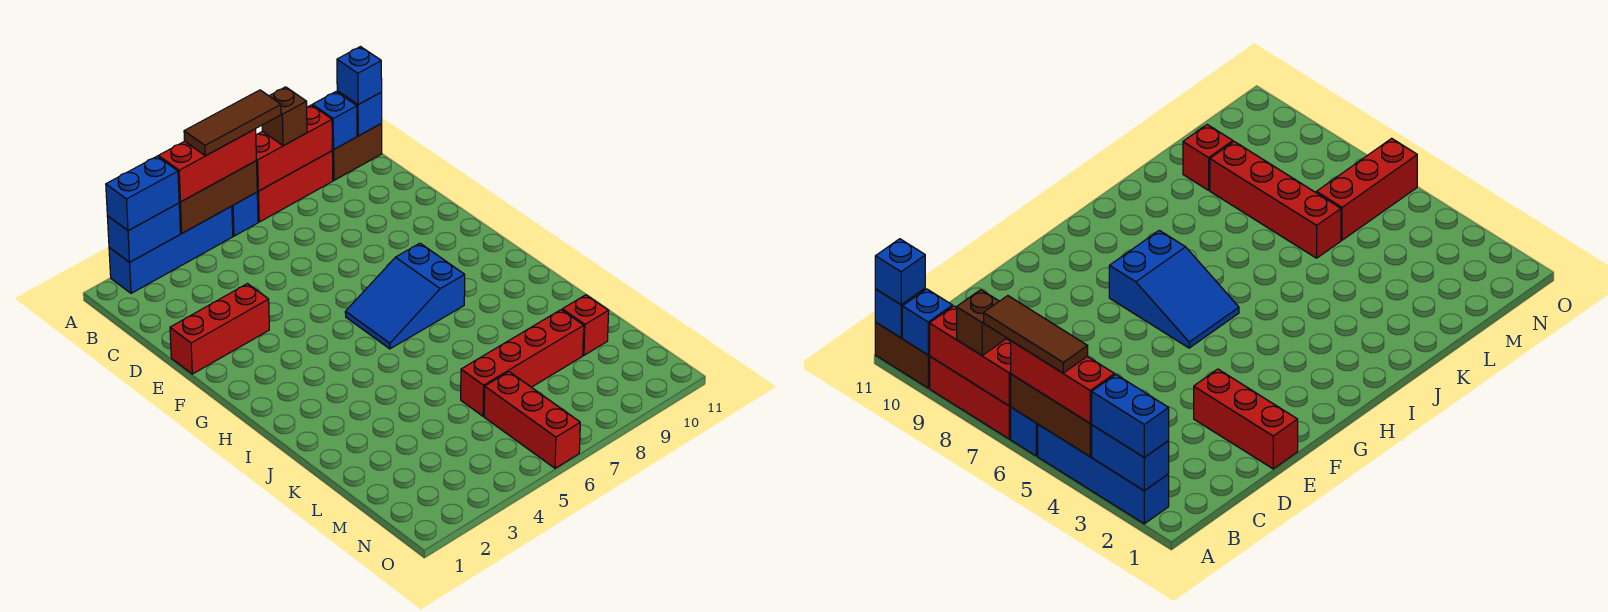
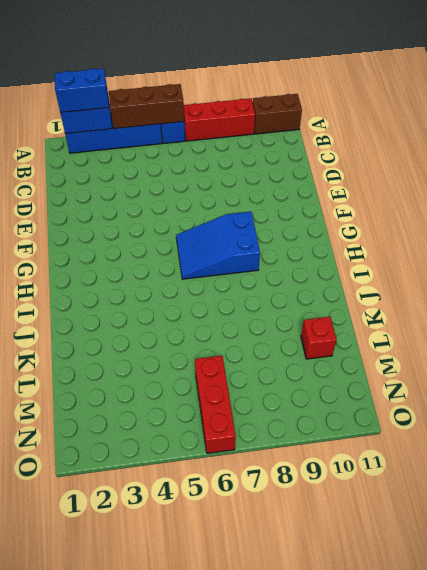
none -> red brick E1:E3 level 1
none -> red brick L6:L9 level 1
none -> red brick A7:A9 level 2

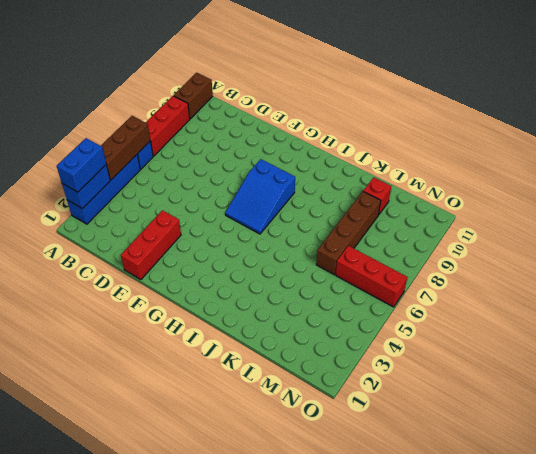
brown brick L6:L9 level 1 -> red brick L6:L9 level 1
none -> red brick A7:A9 level 2
none -> blue brick A10 level 2
none -> blue brick A11 level 2

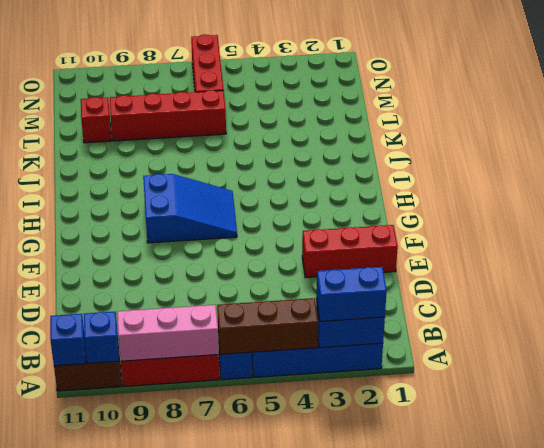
pink brick A7:A9 level 2 -> red brick A7:A9 level 2
none -> red brick A4:A6 level 3
none -> brown brick A8 level 3
none -> blue brick A11 level 3

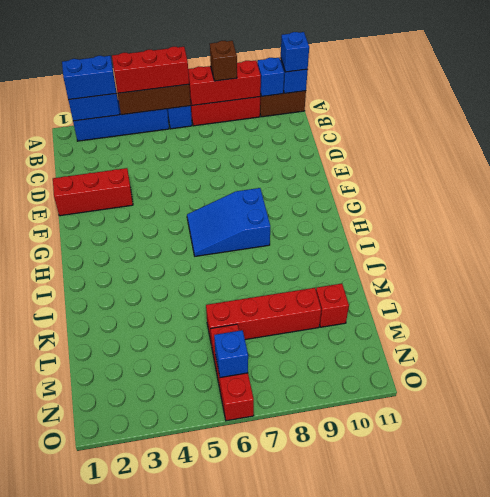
blue brick N6 level 2 -> none
none -> brown tile A5:A7 level 4

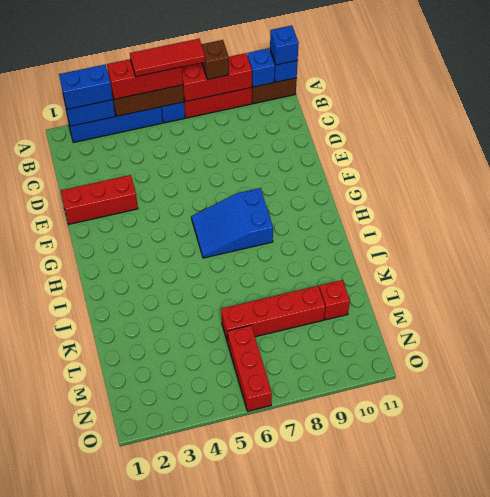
red tile A5:A7 level 4 -> brown tile A5:A7 level 4

